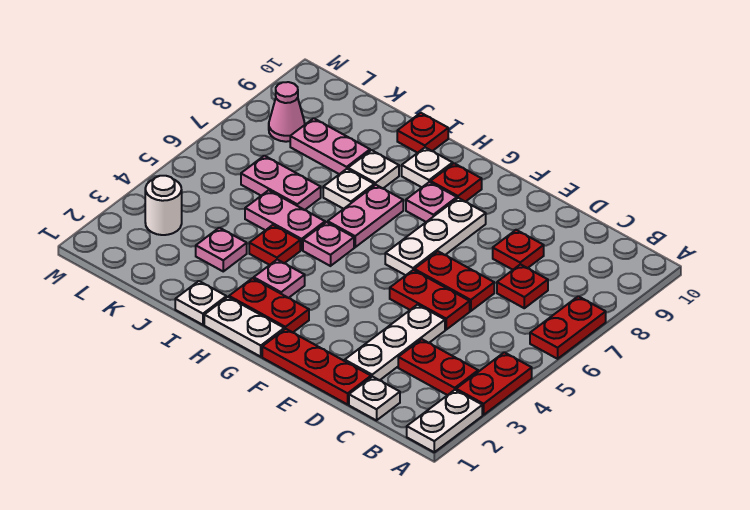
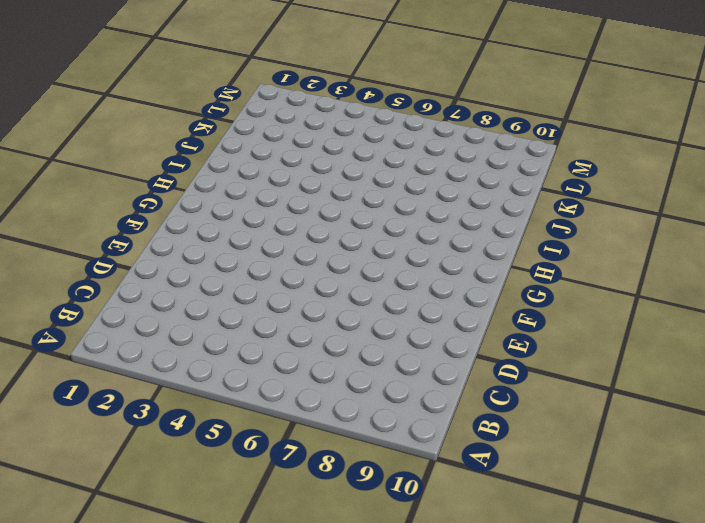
none -> white plate A1:A2 level 1
none -> red plate A3:A4 level 1
none -> red plate A6:A7 level 1
none -> red plate B3:C3 level 1

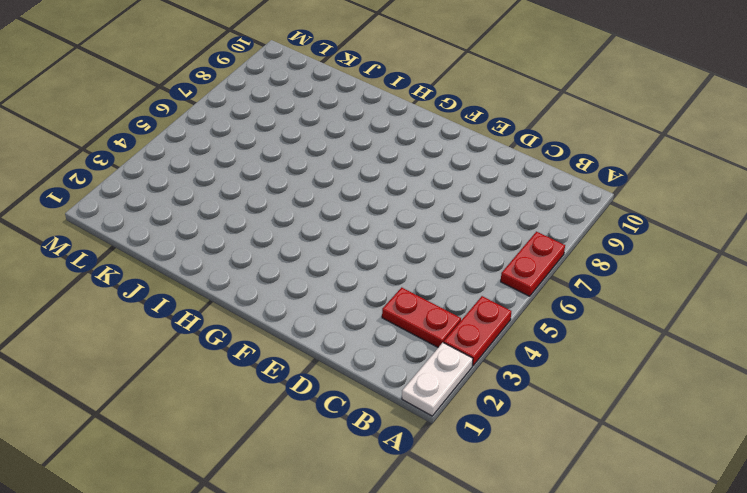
none -> white plate C1 level 1
none -> red plate C7 level 1
none -> red plate D1:F1 level 1
none -> white plate D2:D4 level 1

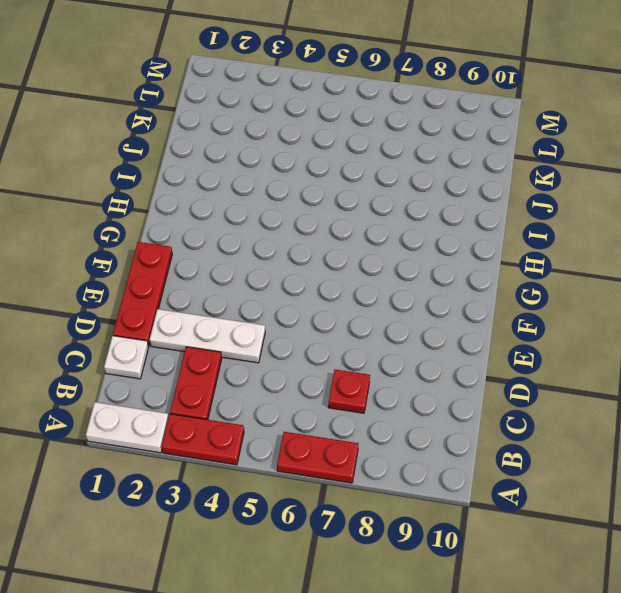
none -> red plate D5:E5 level 1
none -> red plate D6:E6 level 1
none -> red plate D8 level 1
none -> white plate F6:F8 level 1

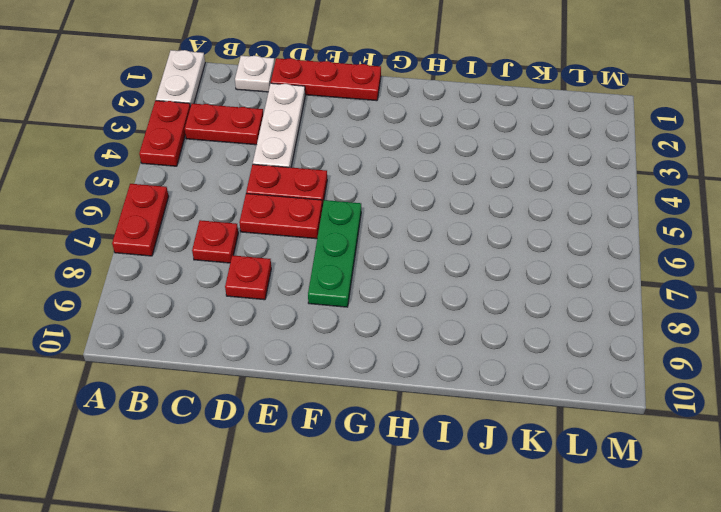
green plate F6:F8 level 1 -> white plate F6:F8 level 1
none -> white plate G1:H1 level 1
none -> red plate G2:H2 level 1
none -> pink plate G8 level 1
none -> red plate G9 level 1

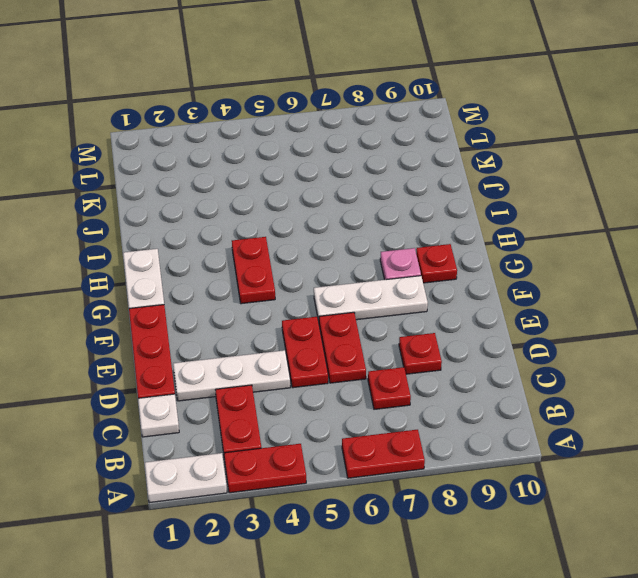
red plate G4:H4 level 1 -> red plate G2:H2 level 1
none -> pink plate H3 level 1
none -> pink plate H5 level 1
none -> pink plate H6:H7 level 1
none -> white plate H9 level 1

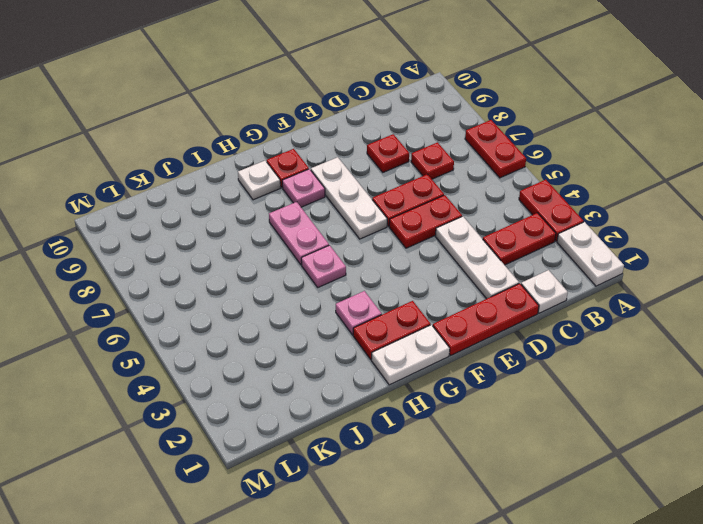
none -> white plate I1 level 1
none -> red plate I4 level 1
none -> pink plate I5:J5 level 1
none -> white plate I7 level 1

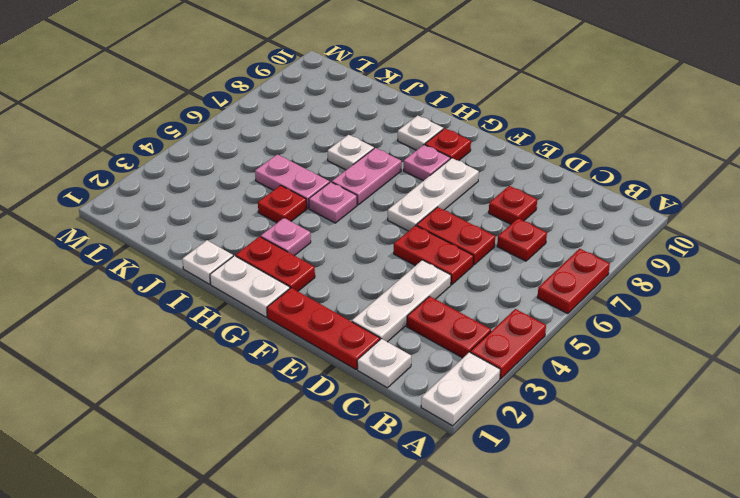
none -> white plate I8 level 1
none -> red plate I10 level 1
none -> pink plate J3 level 1
none -> pink plate J6:K6 level 1

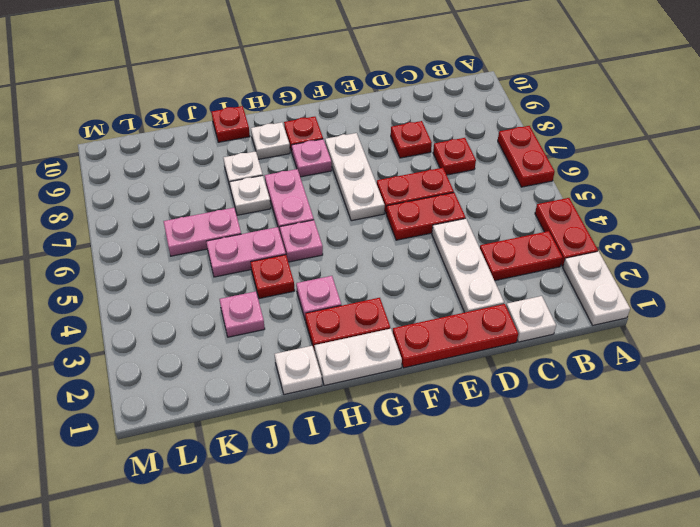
none -> pink plate J8:K8 level 1
none -> white round brick L3 level 1
none -> pink cone L8 level 1

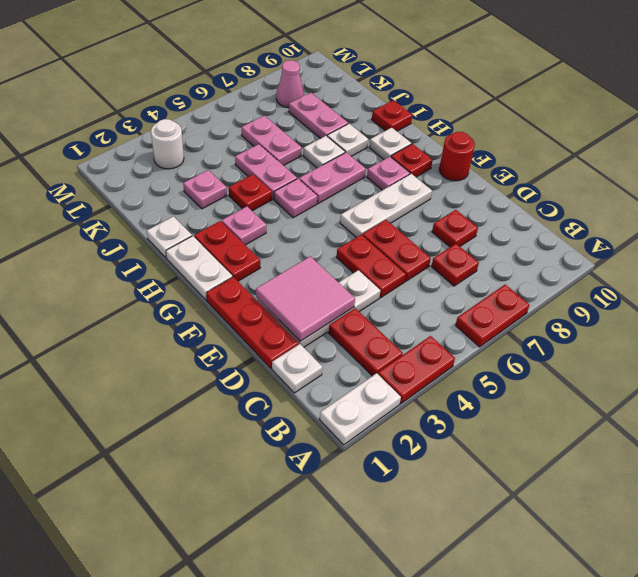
pink tile D2:E3 level 2 -> none
red round brick F10 level 1 -> none

